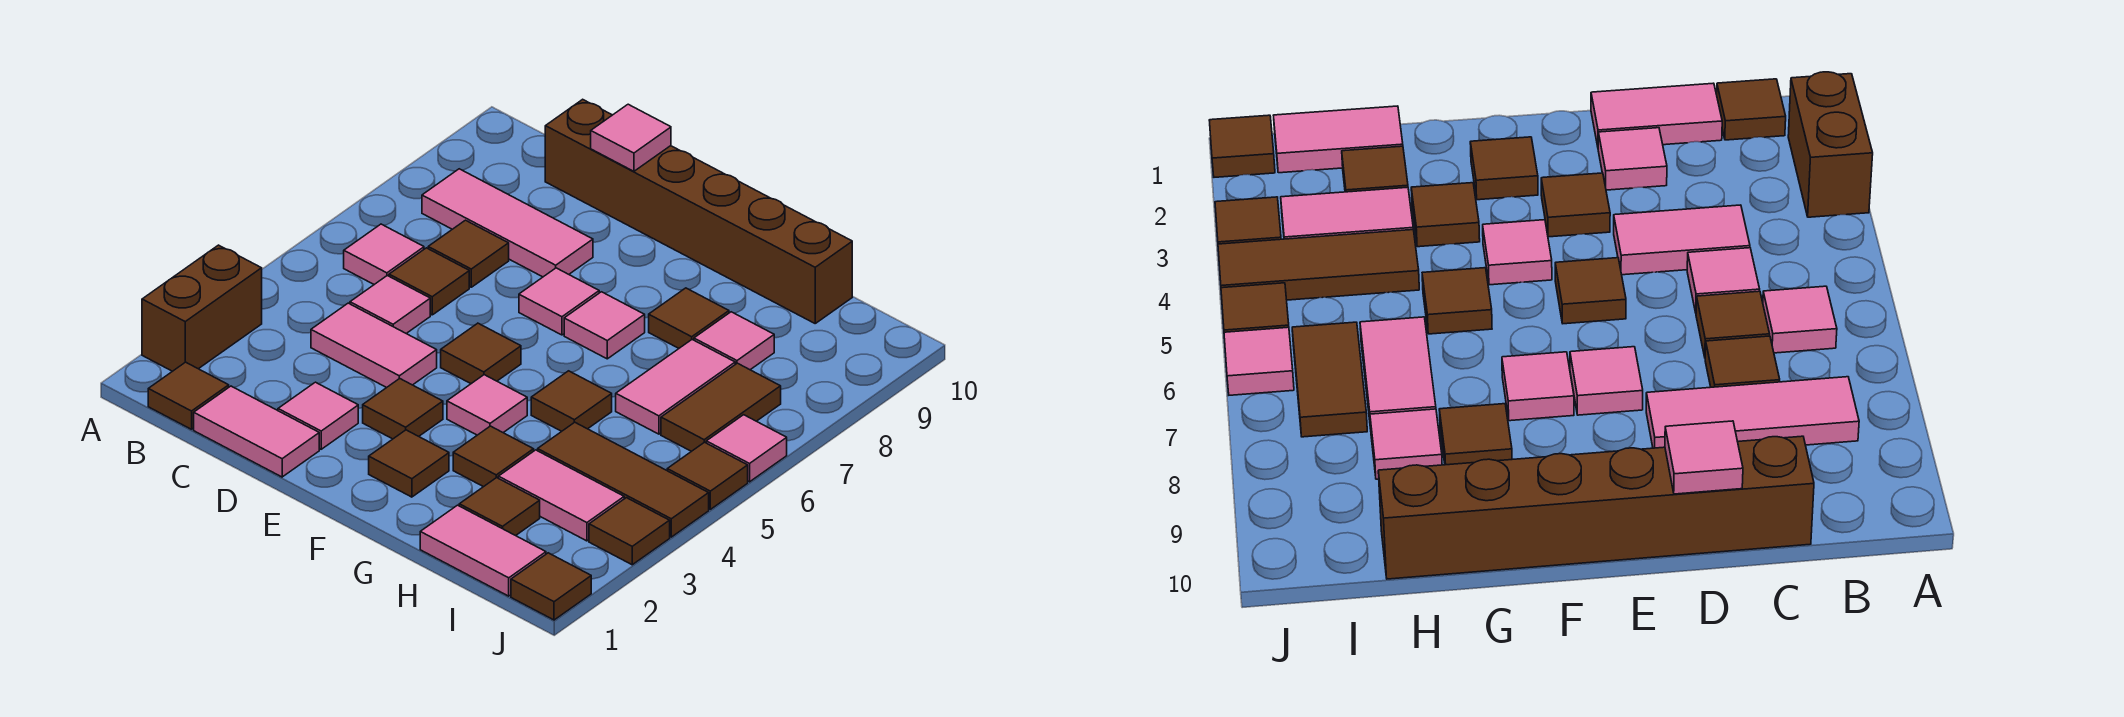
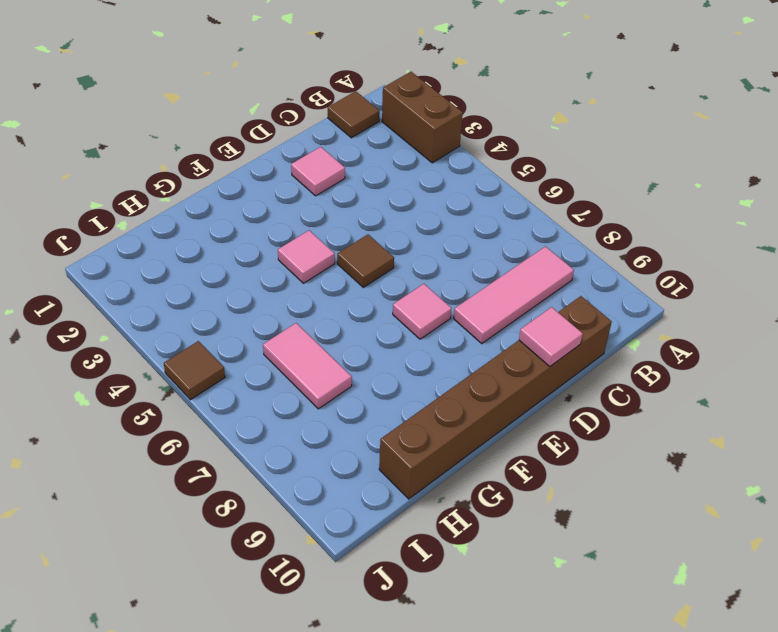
none -> pink tile B6 level 1
none -> pink tile C1:D1 level 1
none -> pink tile C4:D4 level 1
none -> pink tile C5 level 1

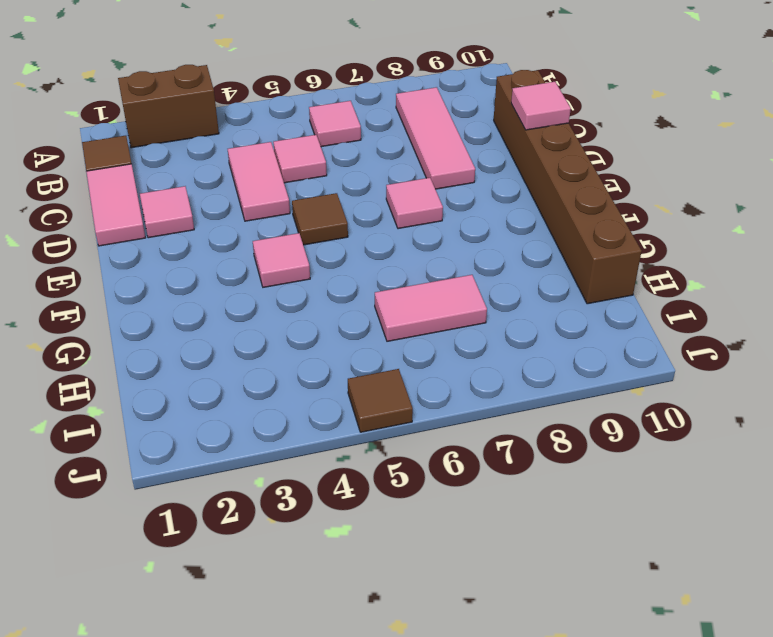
none -> brown tile C6 level 1
none -> brown tile C7 level 1
none -> brown tile E3 level 1
none -> brown tile F2 level 1

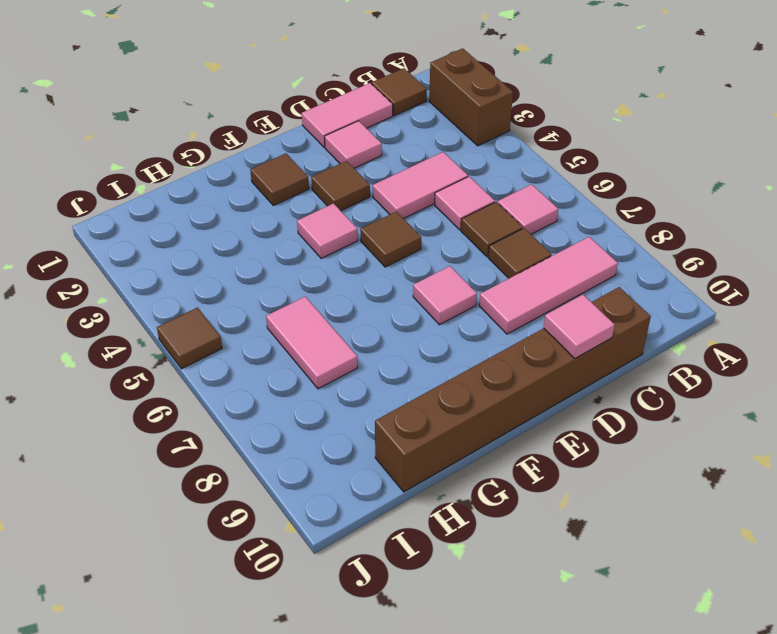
none -> pink tile F7 level 1
none -> brown tile G3 level 1
none -> brown tile G5 level 1
none -> brown tile G8 level 1

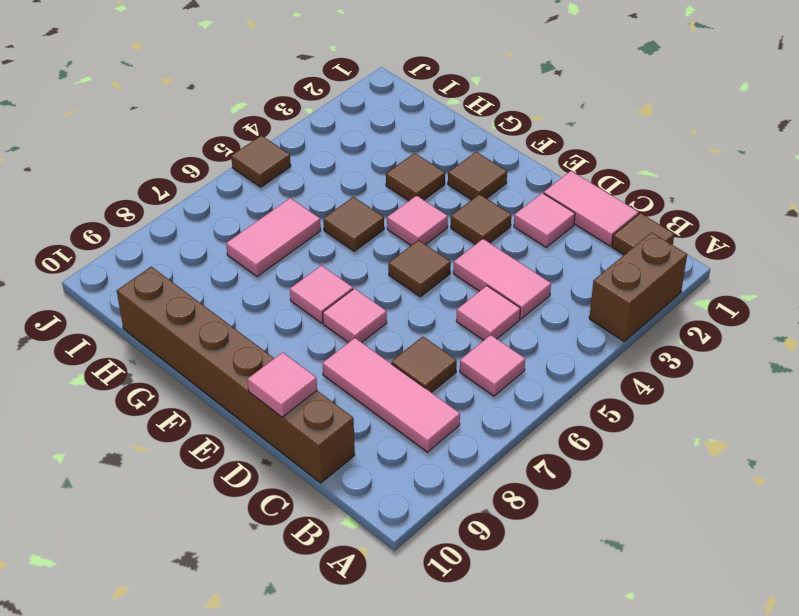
none -> brown tile C6 level 1
none -> brown tile G8 level 1
none -> pink tile H1:I1 level 1
none -> brown tile H2 level 1

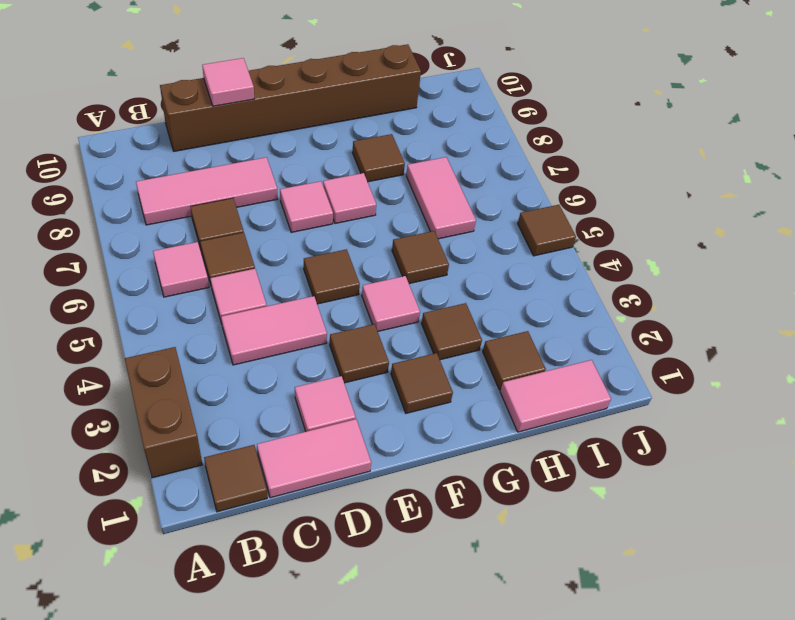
none -> pink tile H3:I3 level 1
none -> brown tile H4:J4 level 1
none -> pink tile H8 level 1
none -> brown tile I6:I7 level 1

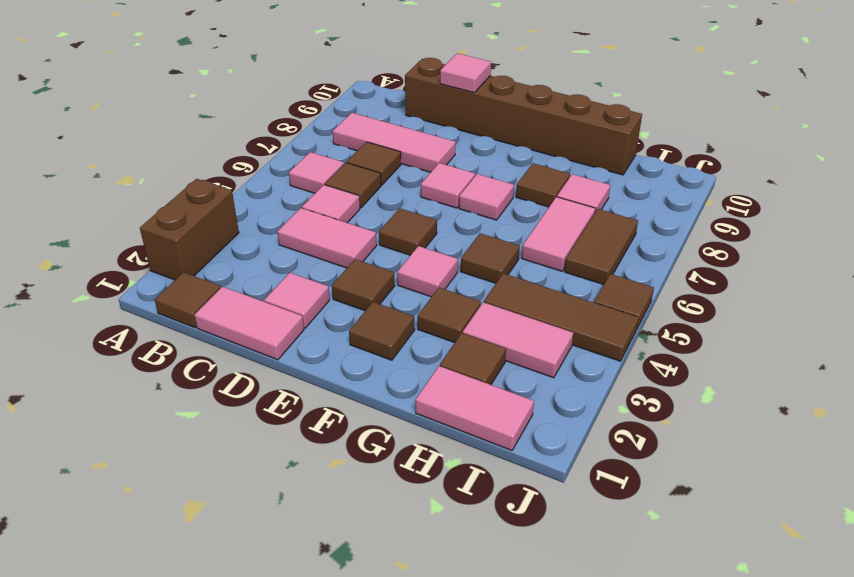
none -> brown tile J1 level 1
none -> brown tile J3 level 1
none -> pink tile J6 level 1

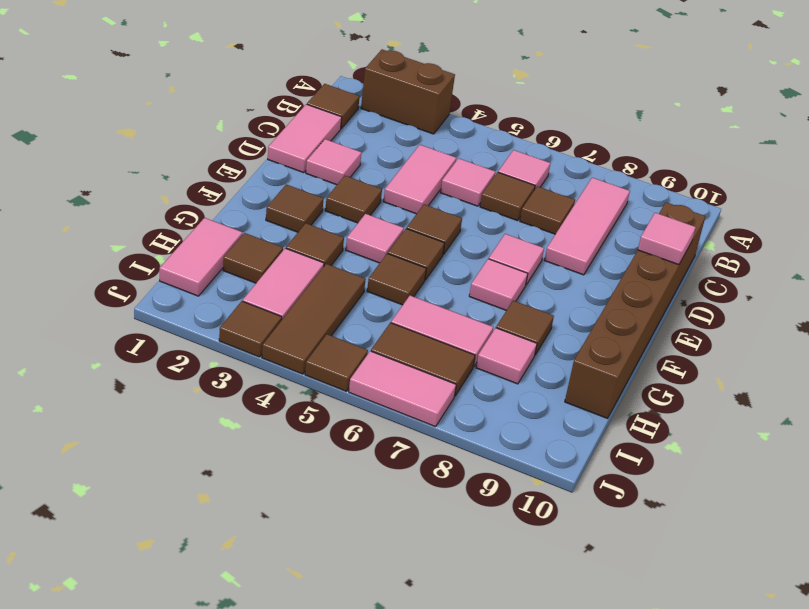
brown tile F5 level 1 -> brown tile J1 level 1
pink tile J6:J7 level 1 -> pink tile J6 level 1

